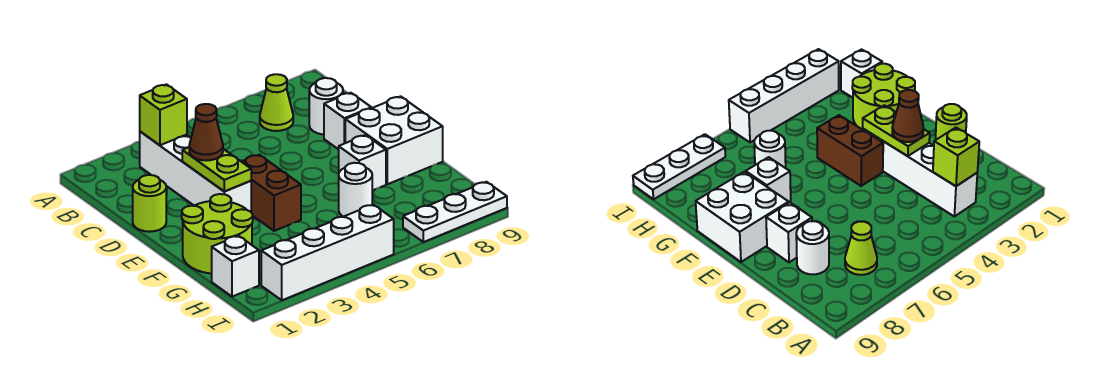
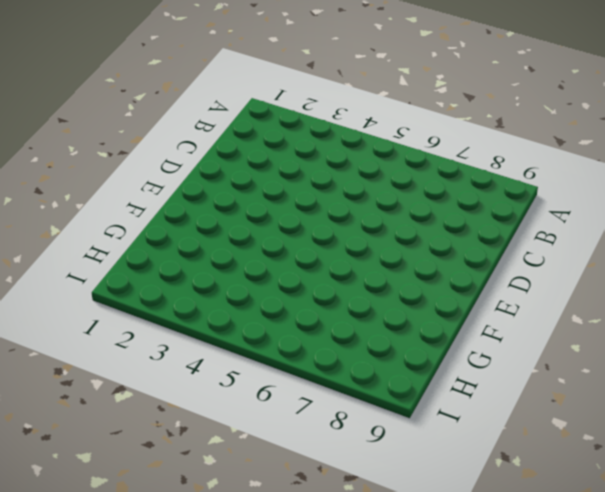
none -> white brick B3:E3 level 1
none -> lime cone B7 level 1
none -> white round brick C8 level 1

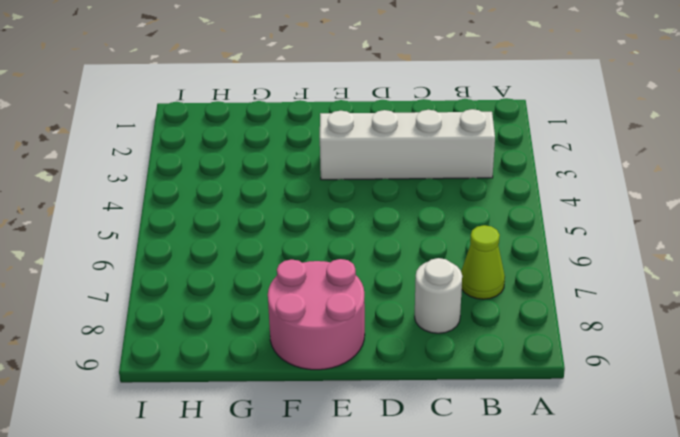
pink round brick E8:F9 level 1 -> white brick E8:F9 level 1
none -> lime round brick D1 level 1
none -> white brick D8 level 1
none -> brown brick E4:F4 level 1

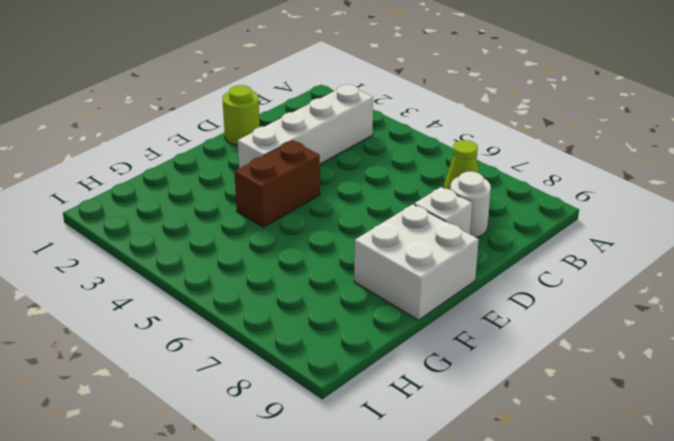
none -> lime round brick F1:G2 level 1
none -> white brick F7 level 1
none -> white round brick G6 level 1

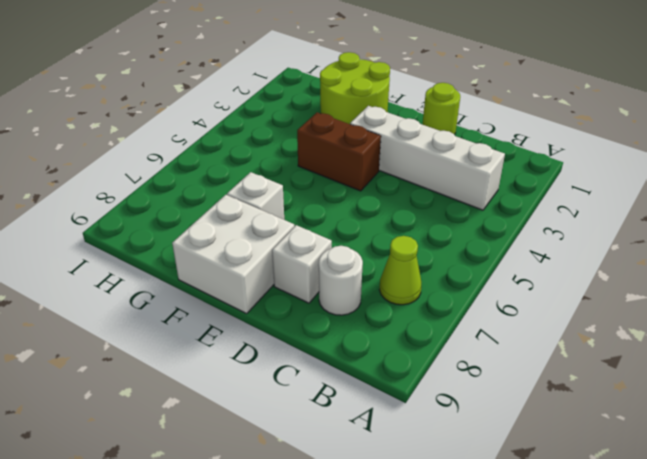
none -> white round brick G6 level 1
none -> white brick H1 level 1
none -> white brick I2:I5 level 1

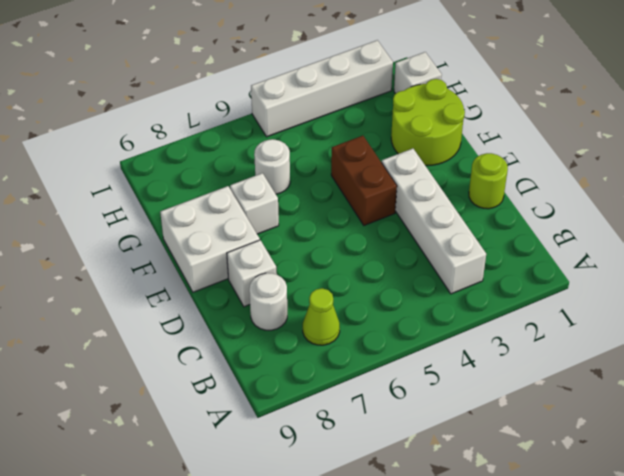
none -> white plate I7:I9 level 1
none -> lime brick B3 level 2
none -> lime plate D3:E3 level 2

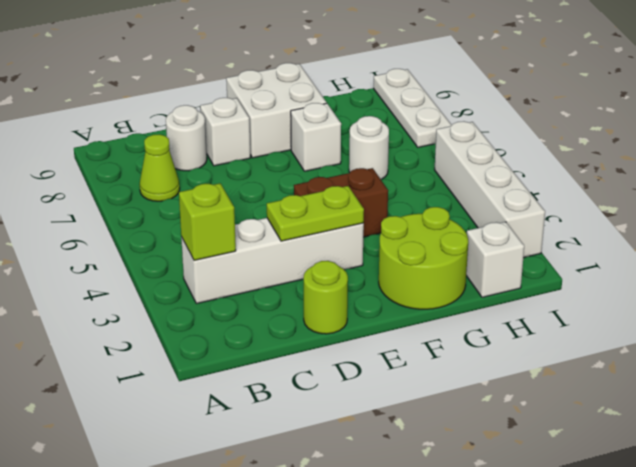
none -> brown cone D3 level 3

